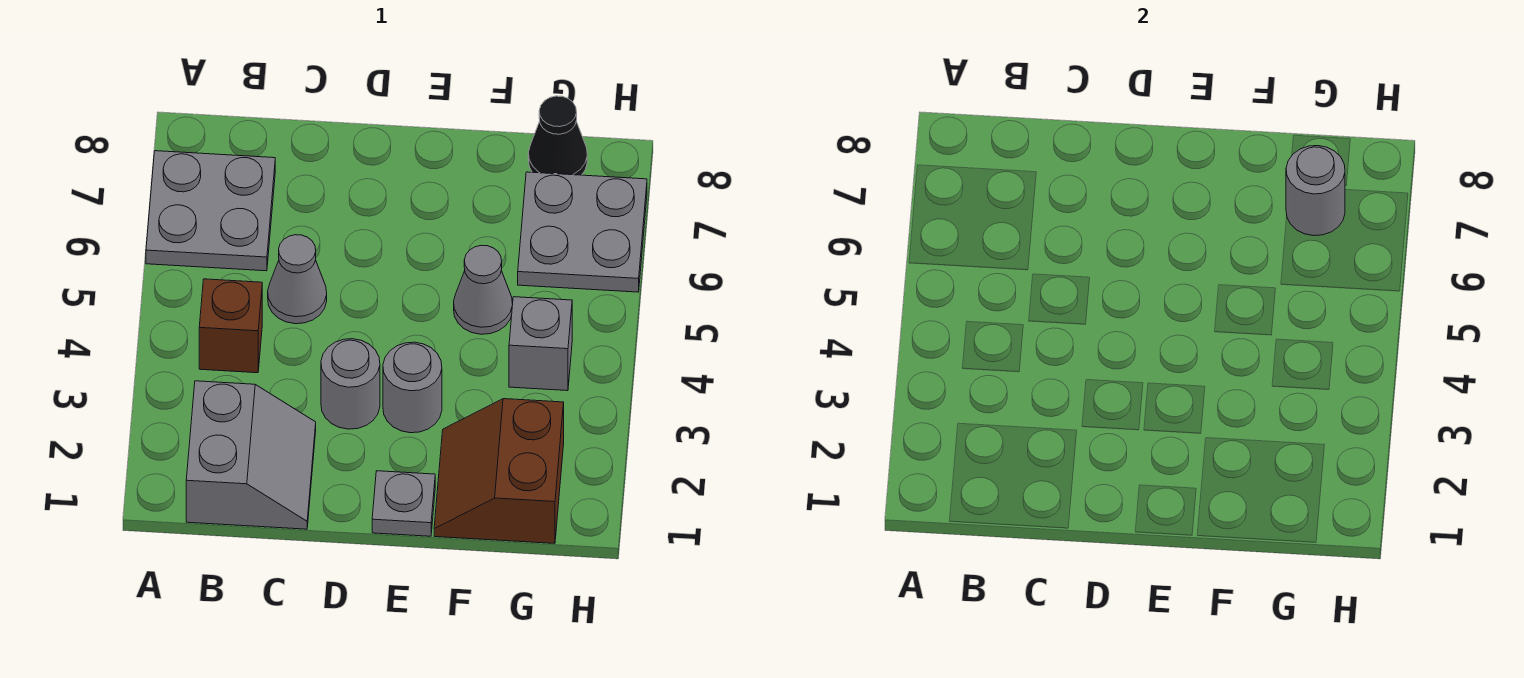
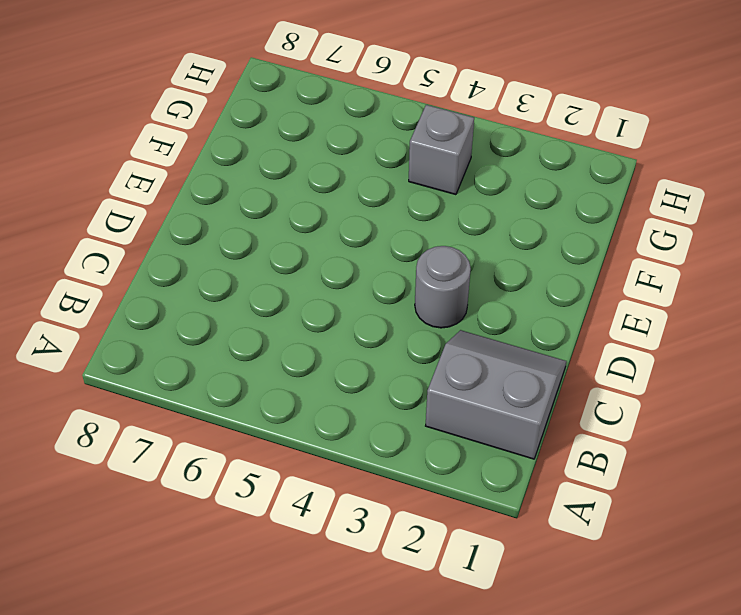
none -> grey plate A6:B7 level 1
none -> brown brick B4 level 1
none -> grey cone C5 level 1

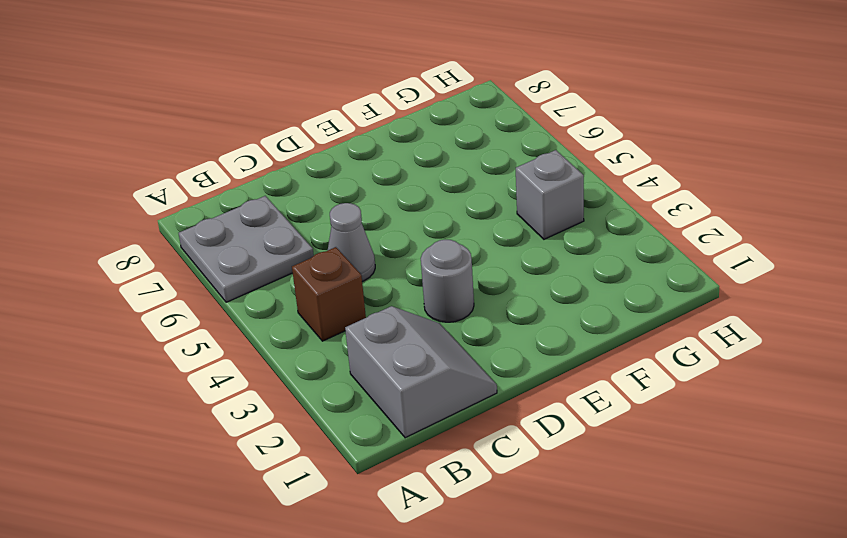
none -> grey plate E1 level 1
none -> grey round brick E3 level 1
none -> brown slope F1:G2 level 1 top G

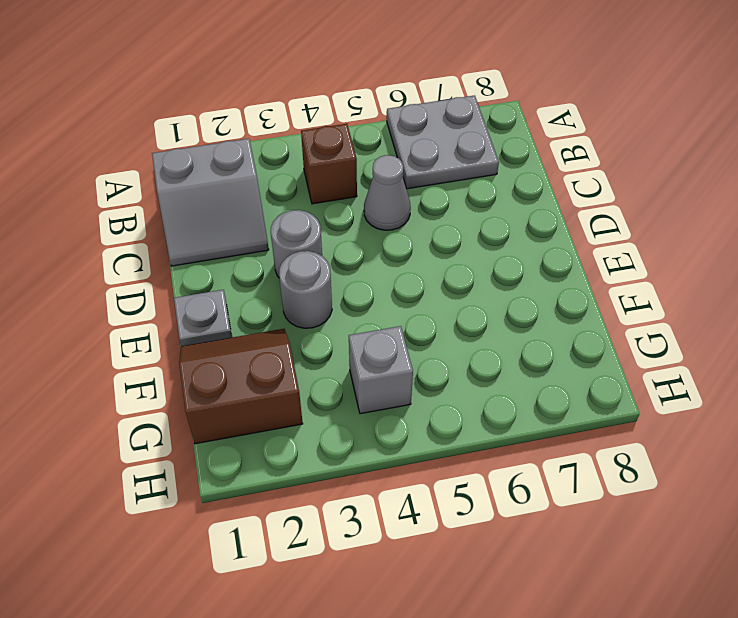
none -> grey cone F5 level 1
none -> grey plate G6:H7 level 1
none -> black cone G8 level 1

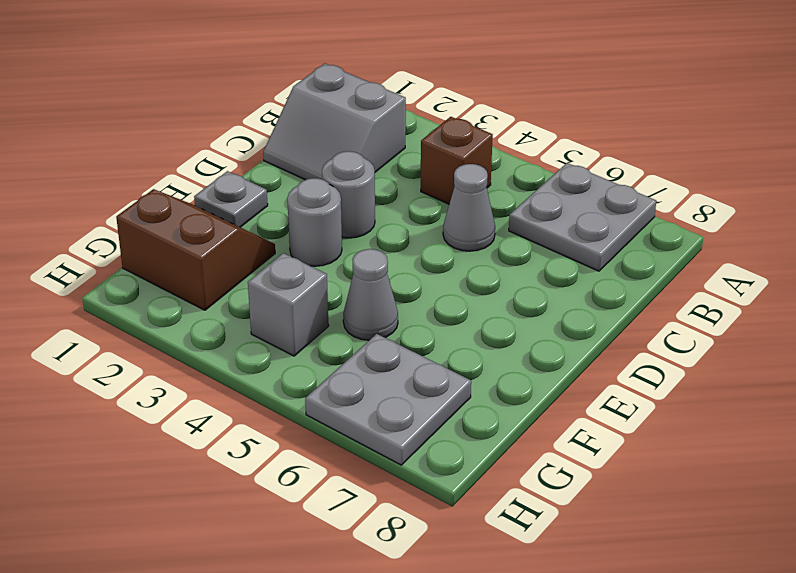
none -> black cone G8 level 1
none -> grey round brick G7 level 2

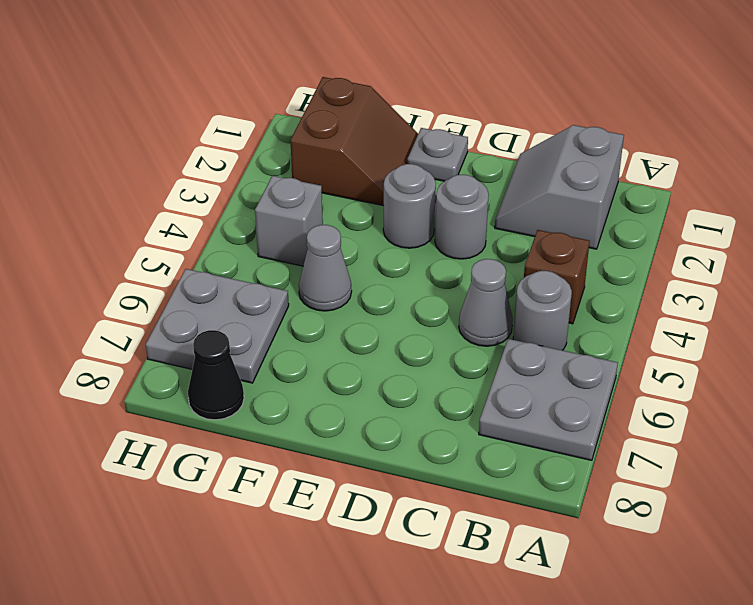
grey round brick B5 level 1 -> grey round brick G7 level 2

